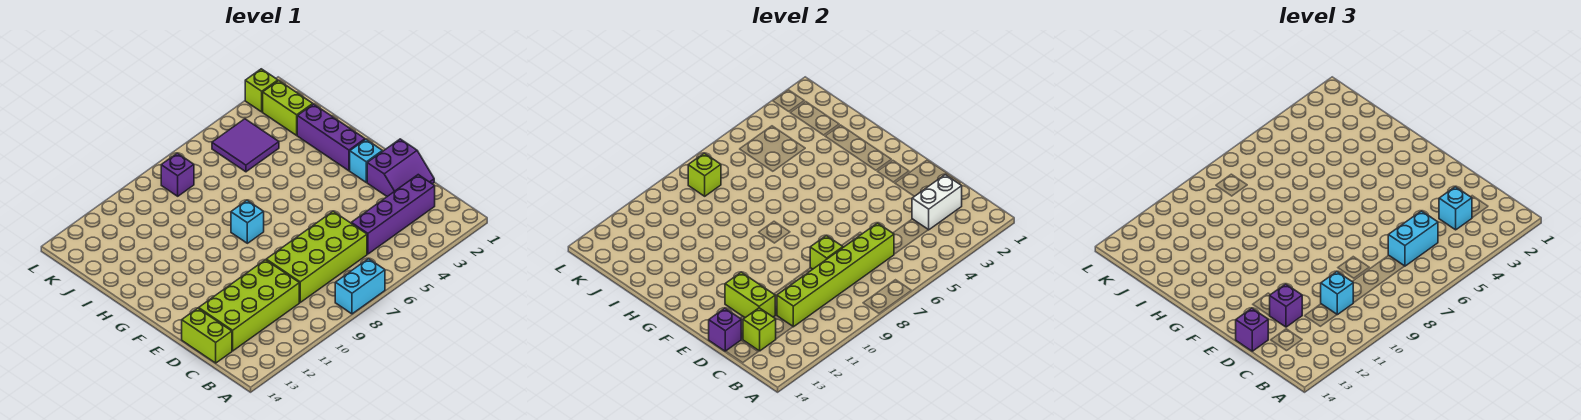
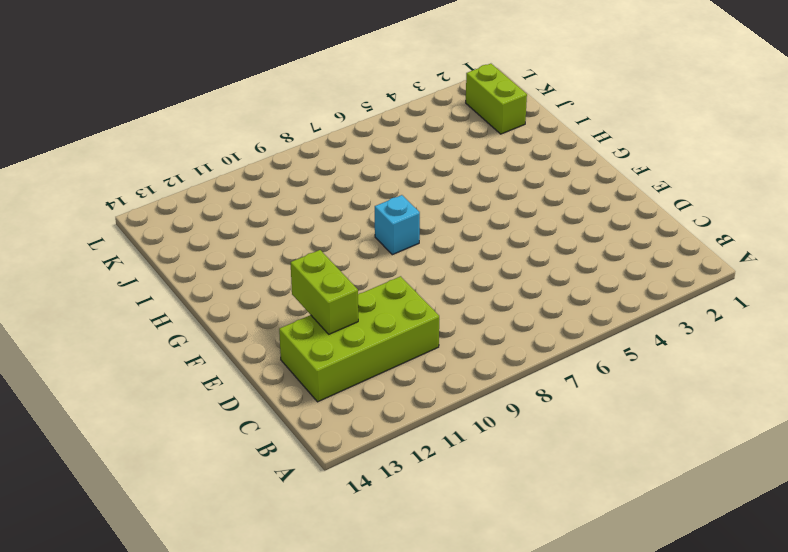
none -> cyan brick A7:A8 level 1
none -> purple brick C2:C5 level 1
none -> lime brick C6:D9 level 1

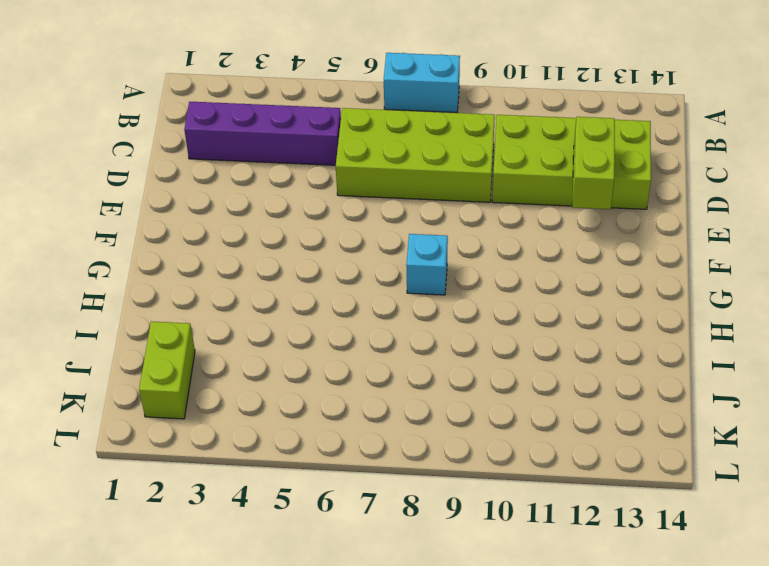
none -> lime brick C14:D14 level 1
none -> purple slope D1:E2 level 1 top E
none -> cyan brick F2 level 1

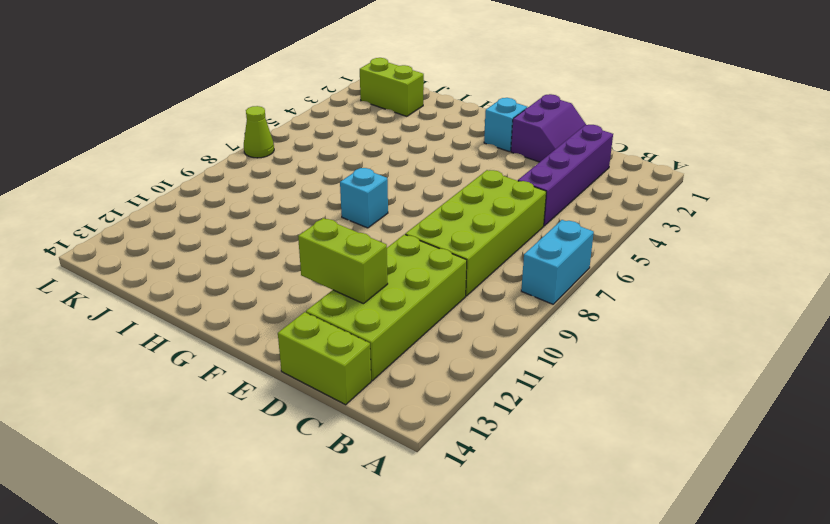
lime cone L7 level 1 -> none
none -> purple brick G2:I2 level 1
none -> purple tile J4:K5 level 1
none -> purple brick K8 level 1

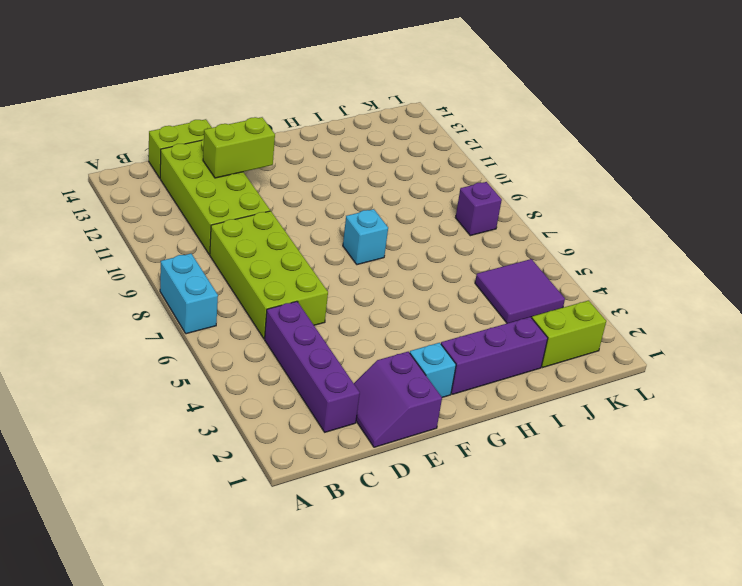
none -> lime brick L2 level 1
none -> white brick C2:C3 level 2
none -> lime brick C6:C11 level 2

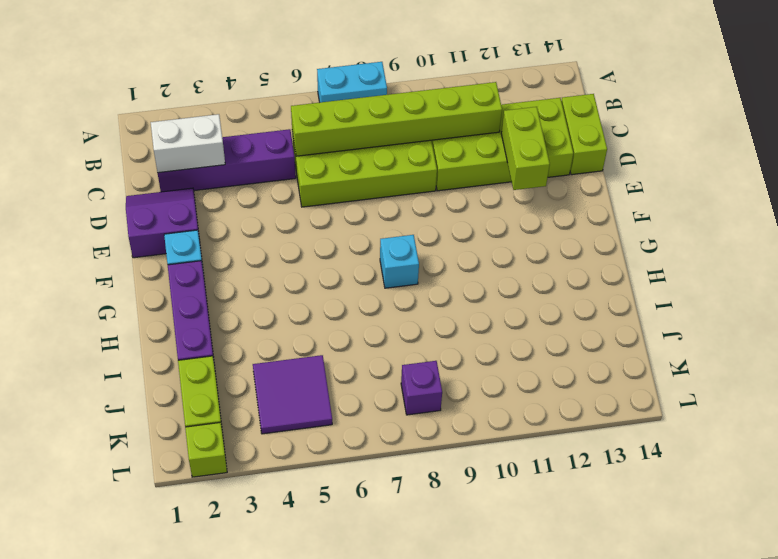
none -> lime brick C13 level 2
none -> lime brick D8 level 2
none -> purple brick D14 level 2

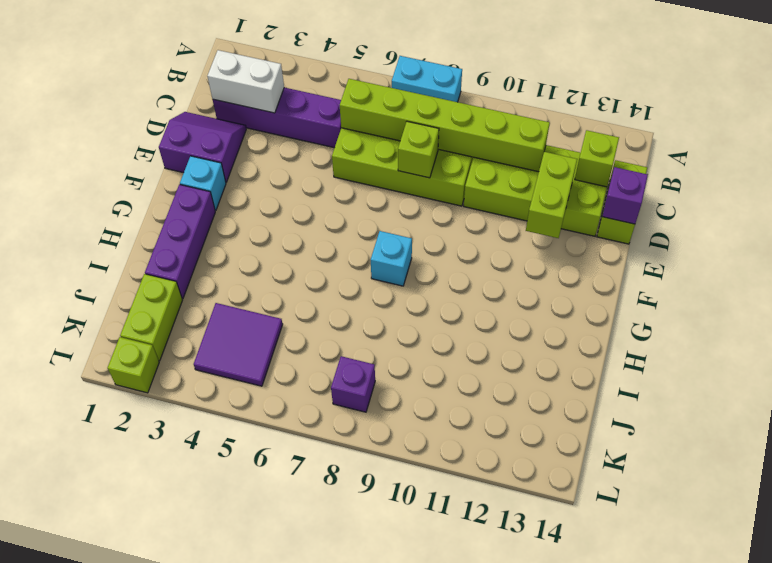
none -> lime brick K8 level 2
none -> cyan brick C3 level 3
none -> cyan brick C5:C6 level 3

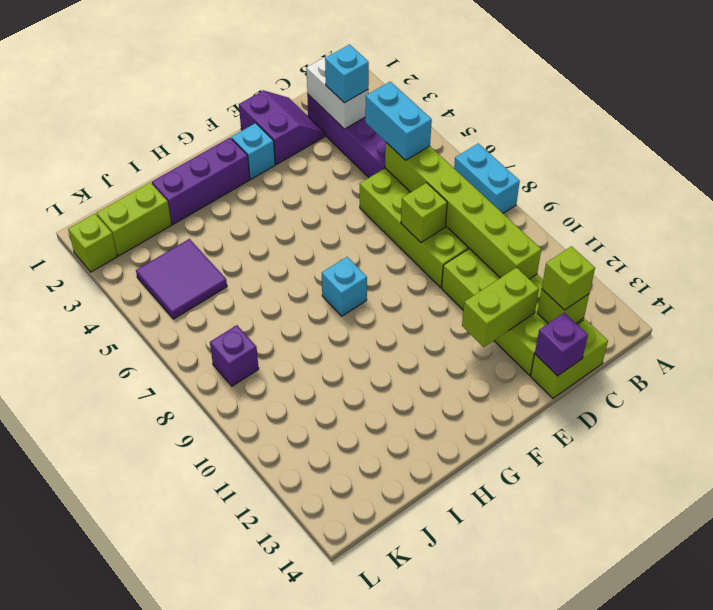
lime brick C13 level 3 -> lime brick K8 level 2
none -> cyan brick C10 level 3
none -> purple brick D12 level 3
none -> purple brick D14 level 3

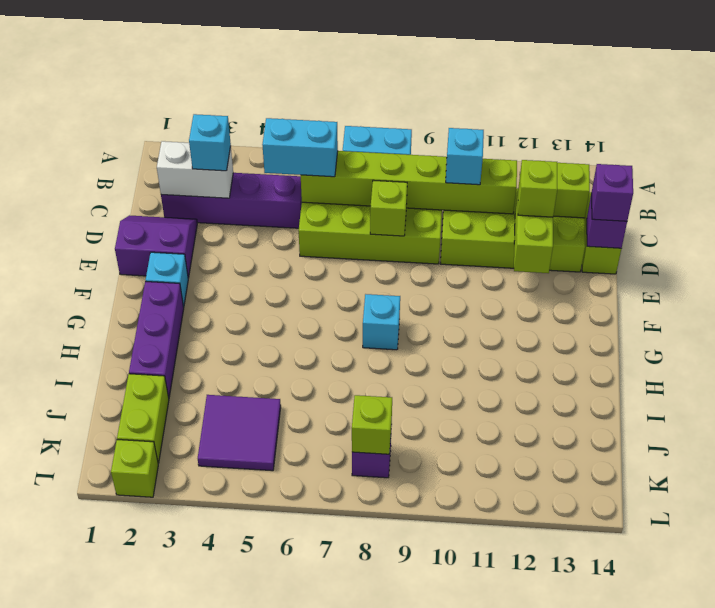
lime brick D12 level 3 -> purple brick D12 level 3

